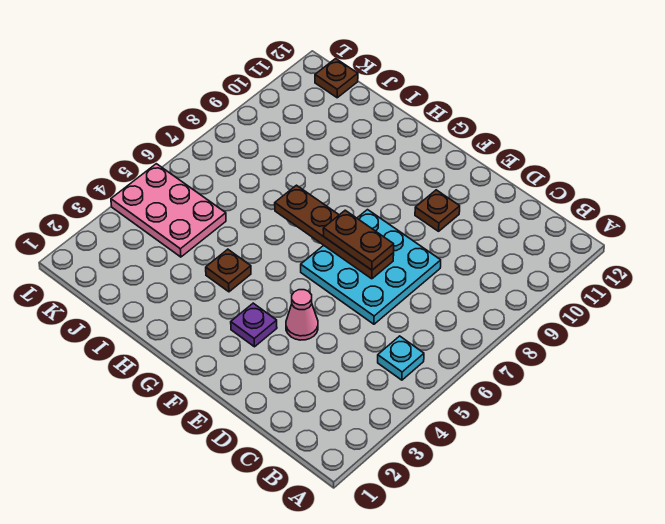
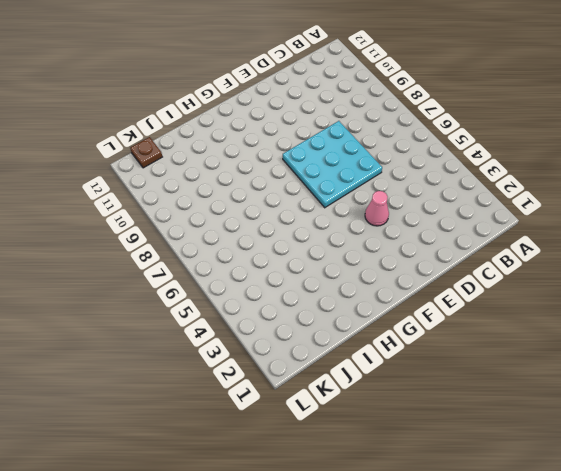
none -> cyan plate B5 level 1
none -> brown plate E10 level 1

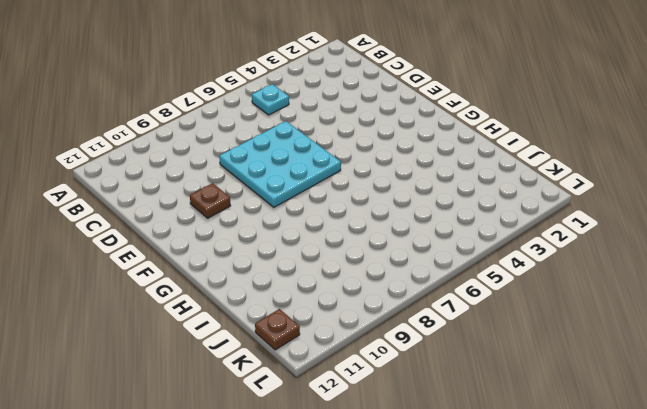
none -> pink cone E4 level 1
none -> purple plate F3 level 1

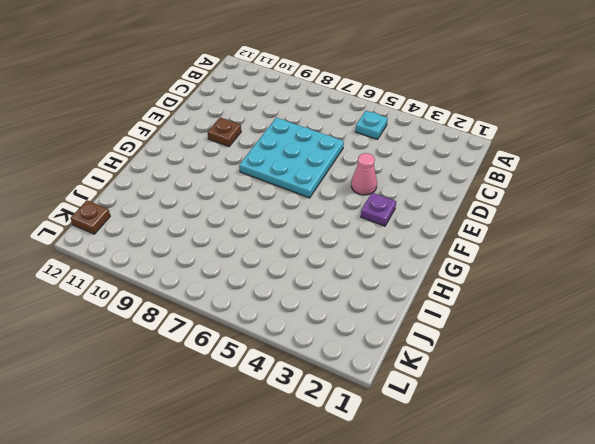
none -> brown plate H4 level 1
none -> pink plate J4:L5 level 1

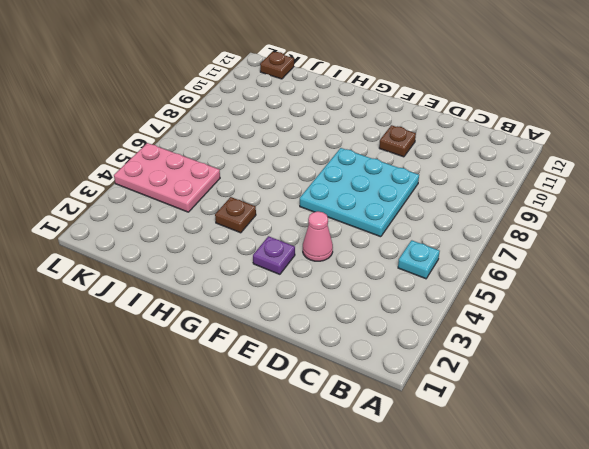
none -> brown plate E7:H7 level 2
none -> brown plate E7:F7 level 3

